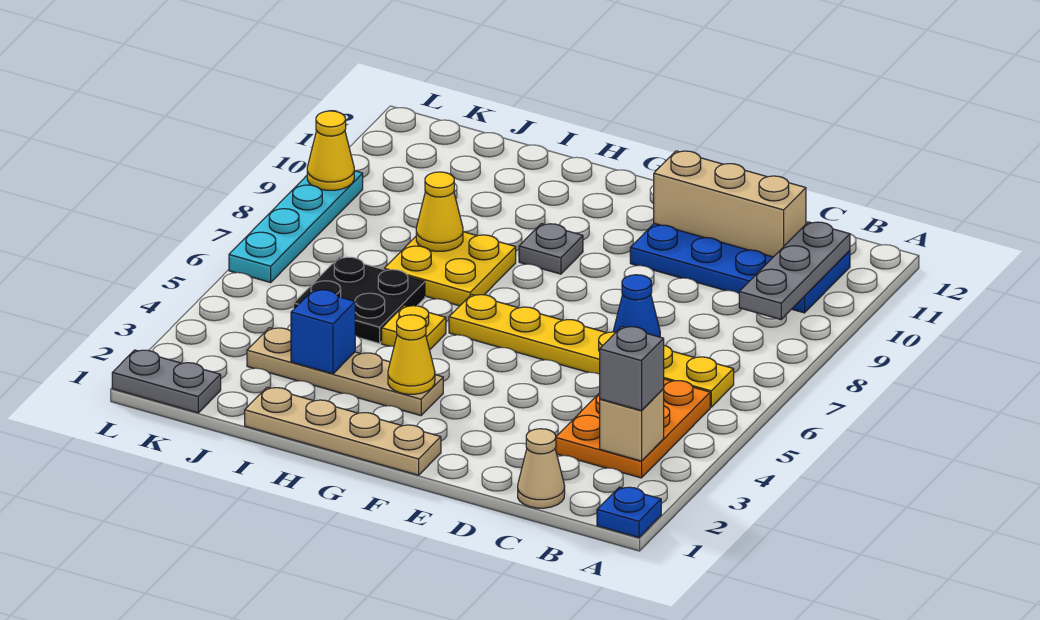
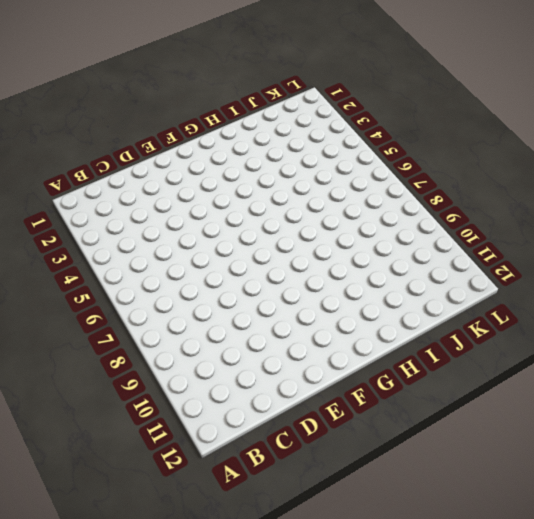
none -> blue plate A1 level 1
none -> orange plate B3:C5 level 1
none -> yellow plate B6:G6 level 1

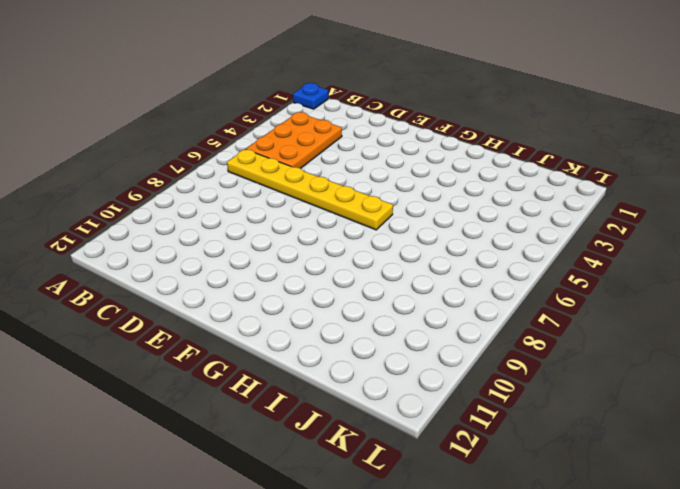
none -> blue plate B10:E11 level 1
none -> tan cone C1 level 1
none -> blue cone D7 level 1

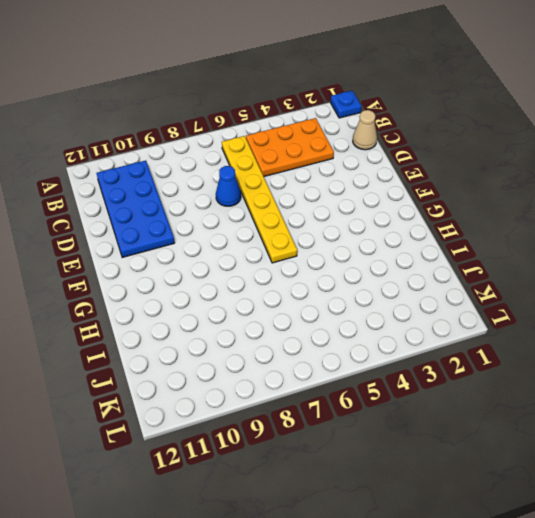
none -> tan plate F1:I1 level 1
none -> tan plate G3:J3 level 1
none -> grey plate G9 level 1

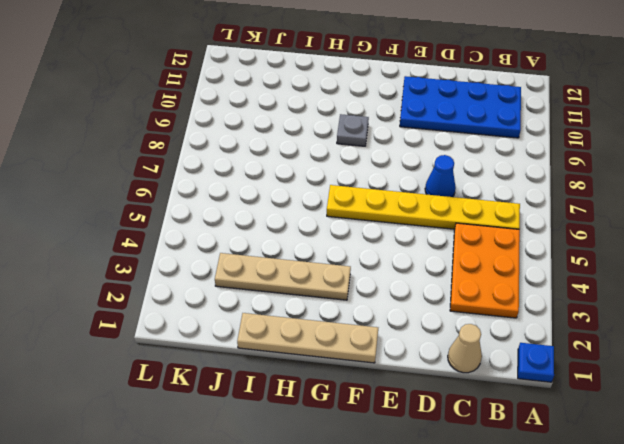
none -> yellow plate H5 level 1
none -> yellow plate H7:I8 level 1
none -> black plate I5:J6 level 1

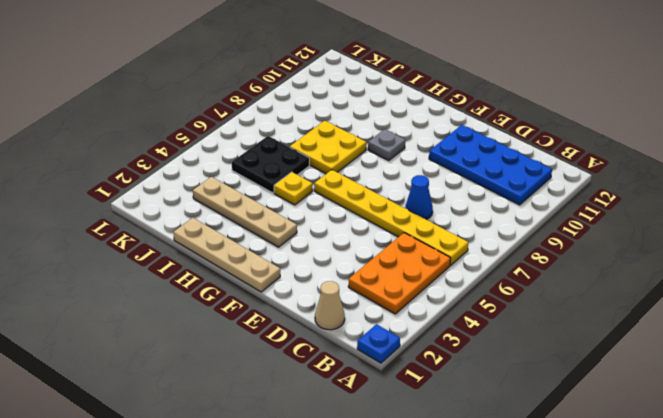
none -> grey plate K1:L1 level 1
none -> cyan plate L6:L9 level 1
none -> tan brick B3 level 2

